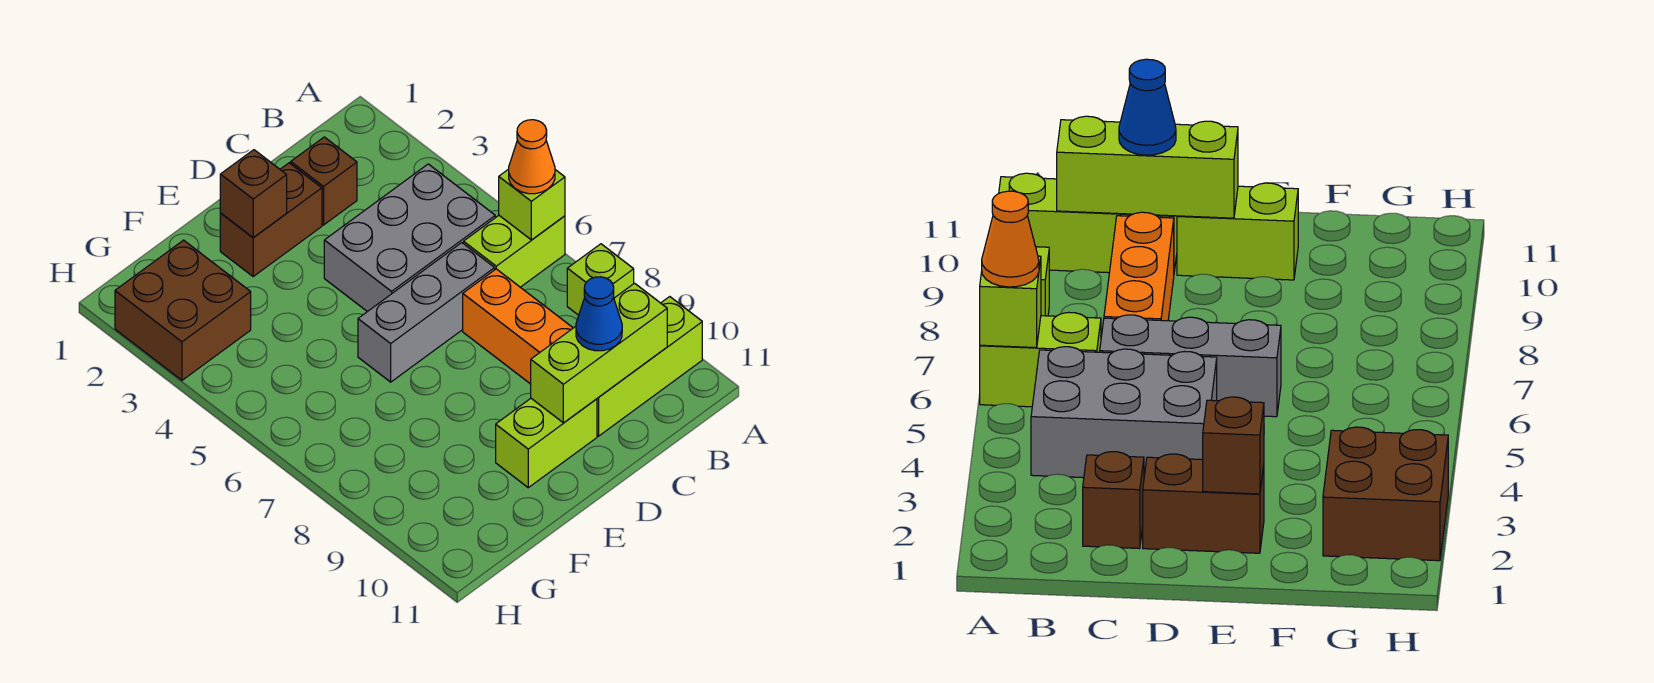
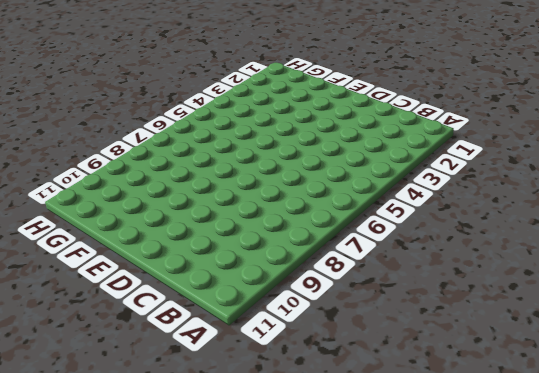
none -> lime brick A6:B6 level 1
none -> lime brick A8 level 1
none -> lime brick A10:C10 level 1

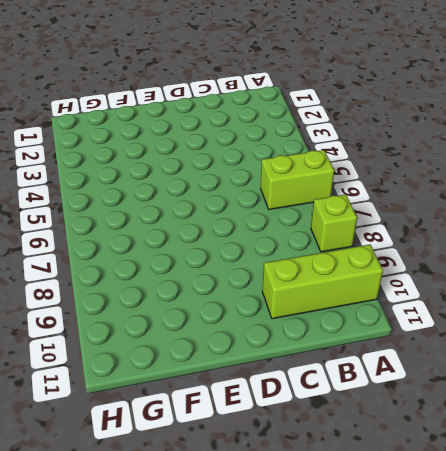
none -> grey brick B4:D5 level 1
none -> brown brick C2 level 1
none -> grey brick C6:E6 level 1

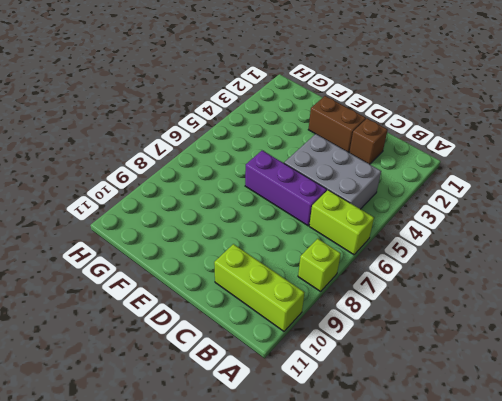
purple brick C6:E6 level 1 -> grey brick C6:E6 level 1
none -> orange brick C7:C9 level 1
none -> lime brick D10:E10 level 1
none -> brown brick G2:H3 level 1

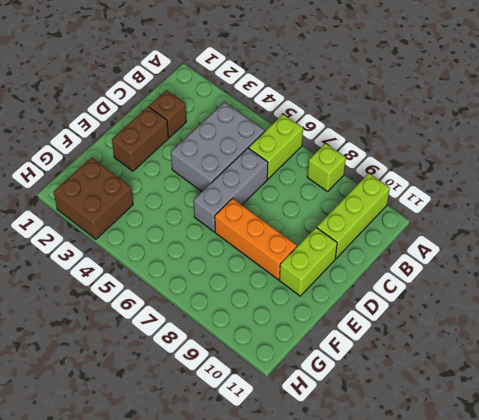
orange brick E7:E9 level 1 -> orange brick C7:C9 level 1
none -> lime brick A6 level 2
none -> lime brick B10:D10 level 2
none -> brown brick E2 level 2

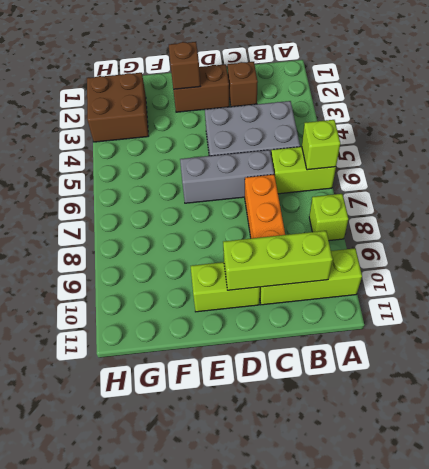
none -> orange cone A6 level 3
none -> blue cone C10 level 3

